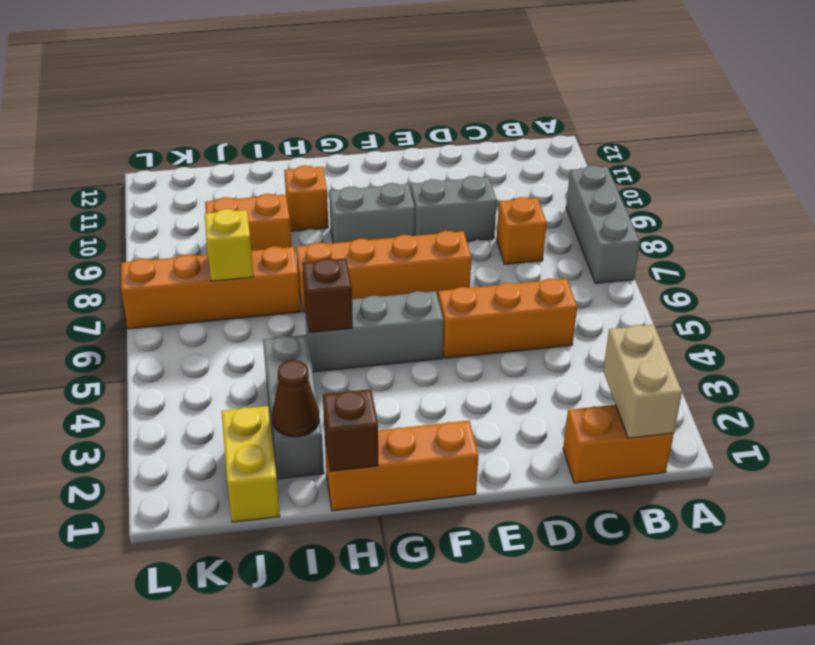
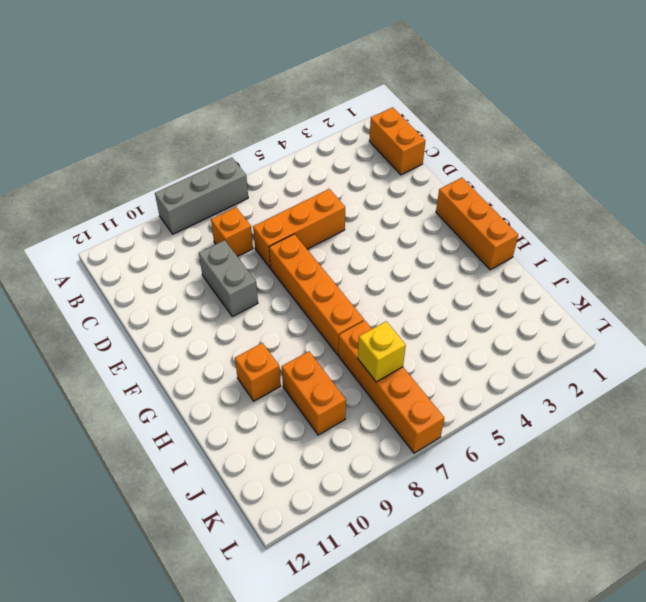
orange brick D5:D7 level 1 -> orange brick C5:E5 level 1
none -> grey brick F5:H5 level 1
none -> grey brick F9:G9 level 1
none -> grey brick I2:I4 level 1

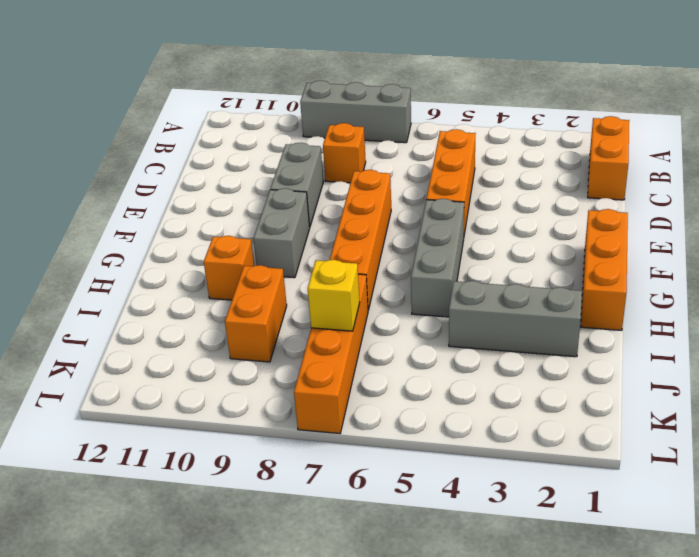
none -> yellow brick J1:J2 level 1
none -> tan brick B1:B2 level 2
none -> brown brick H1 level 2

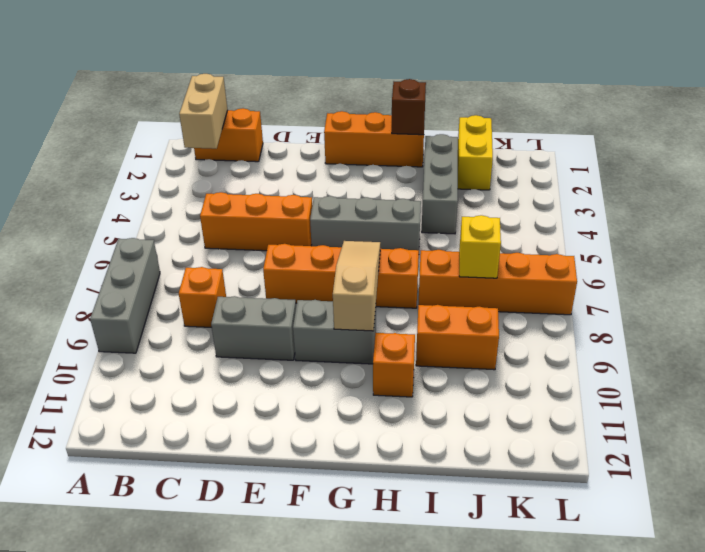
tan slope G7:G9 level 2 top 9 -> none
none -> brown brick H5 level 2
none -> brown cone I2 level 2

